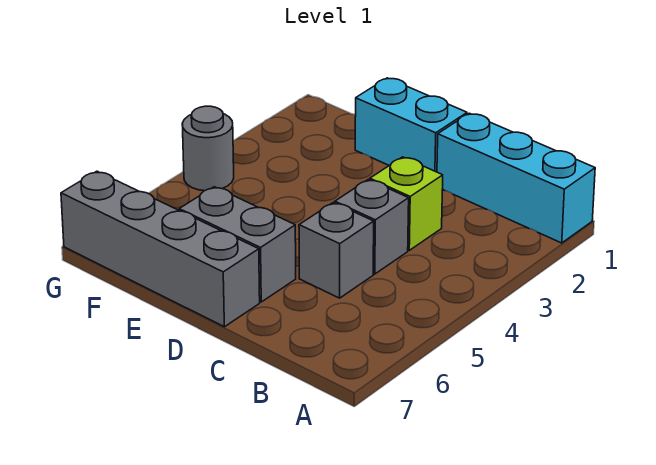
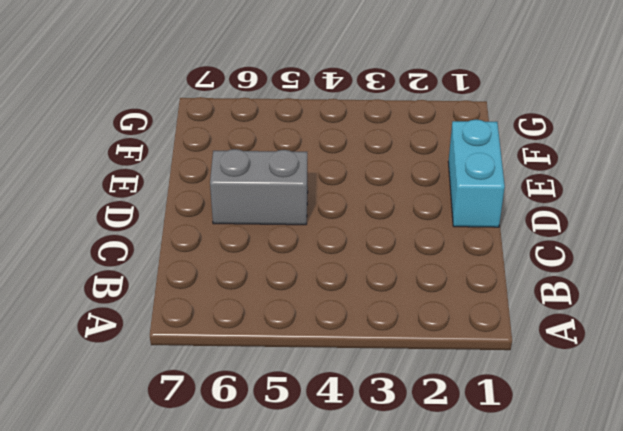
grey brick D5:D6 level 1 -> grey brick D6:E6 level 1
none -> cyan brick A1:C1 level 1
none -> lime brick C3 level 1

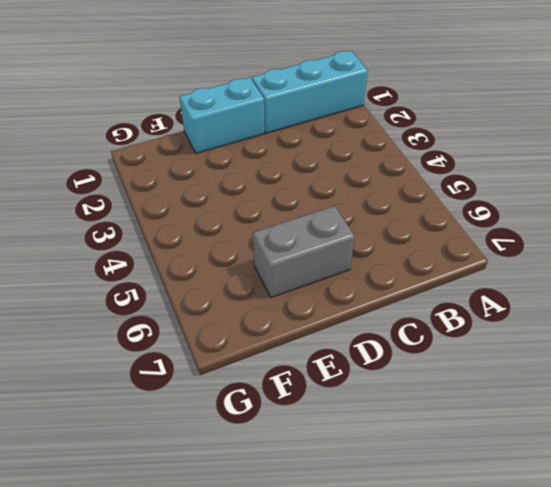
none -> lime brick C3 level 1
none -> grey brick C4 level 1

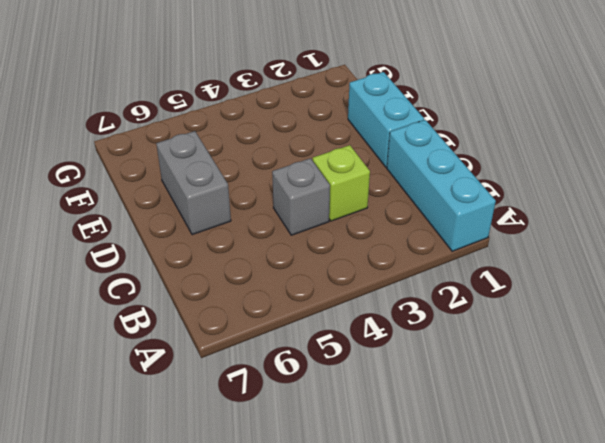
none -> grey brick C5 level 1
none -> grey brick D7:G7 level 1

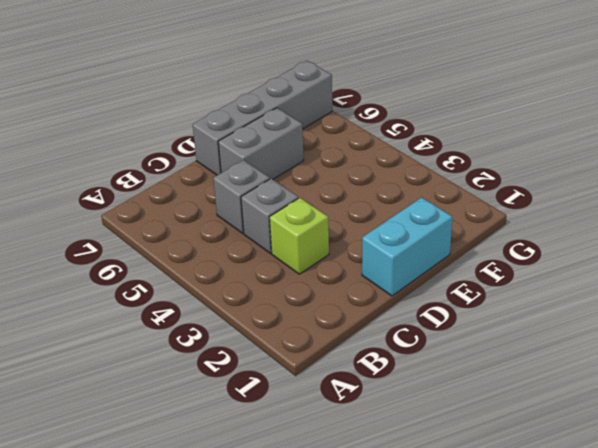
none -> cyan brick A1:C1 level 1
none -> grey round brick G4 level 1

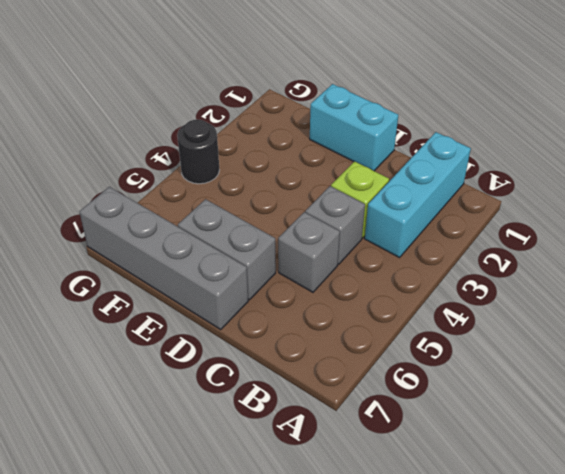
cyan brick B1:B3 level 1 -> cyan brick A1:C1 level 1
black round brick G4 level 1 -> grey round brick G4 level 1

